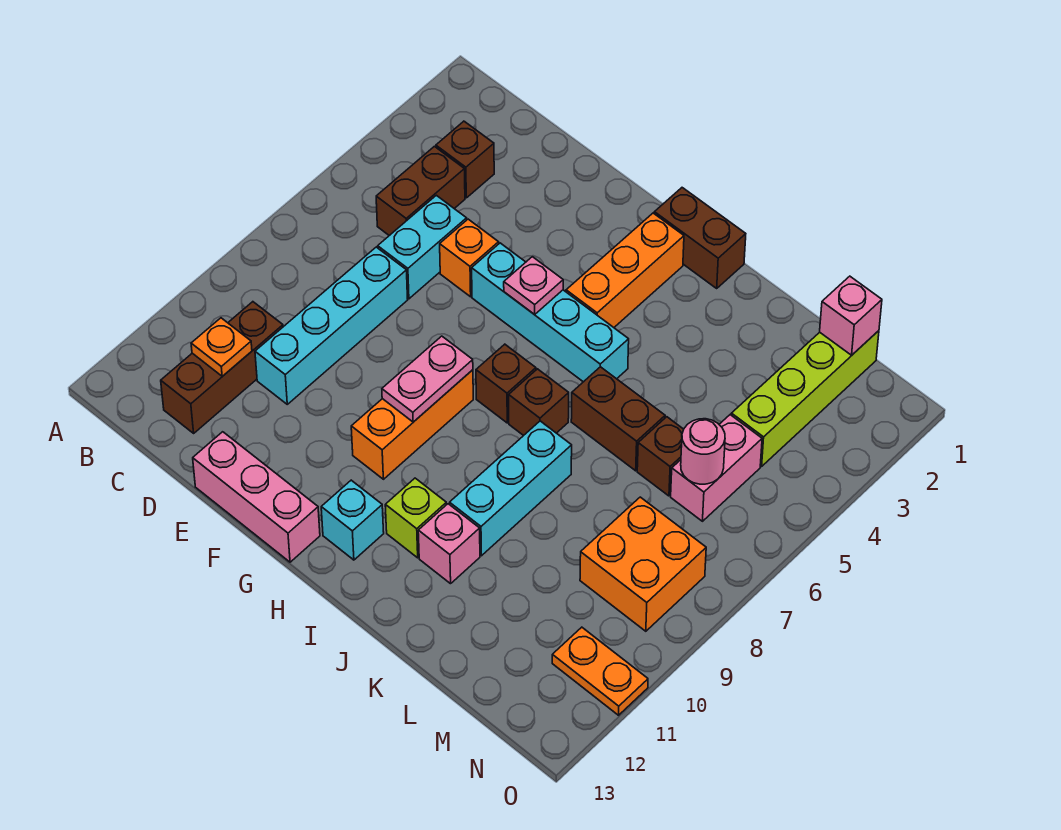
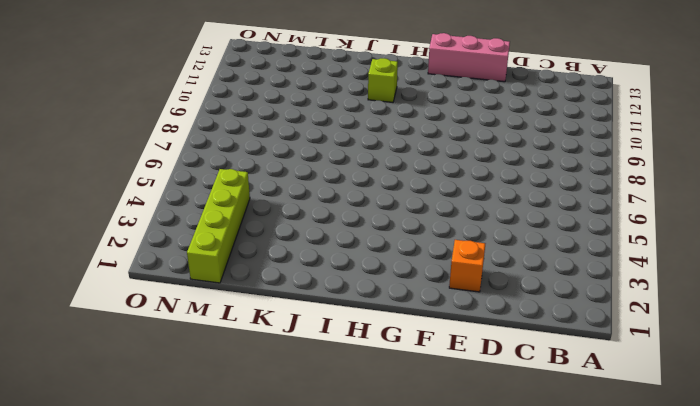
orange brick E2 level 1 -> orange brick E5 level 1
none -> brown brick C3 level 1
none -> brown brick C4:C5 level 1
none -> brown brick C10:C12 level 1

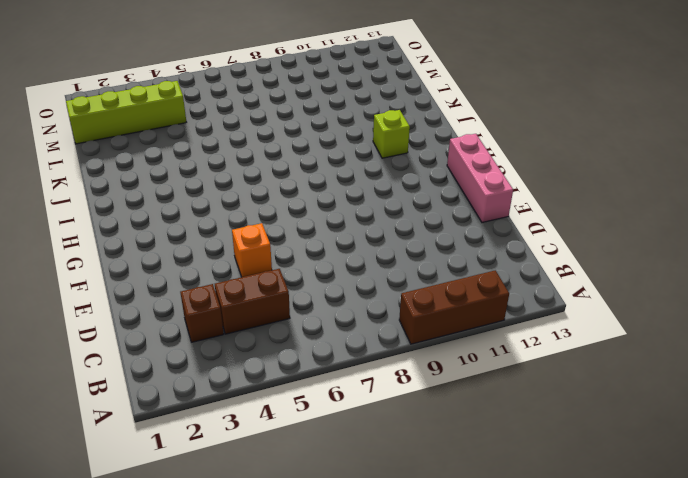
brown brick A9:A11 level 1 -> brown brick C10:C12 level 1
none -> cyan brick D5:D6 level 1
none -> cyan brick D7:D10 level 1
none -> cyan brick F5:I5 level 1

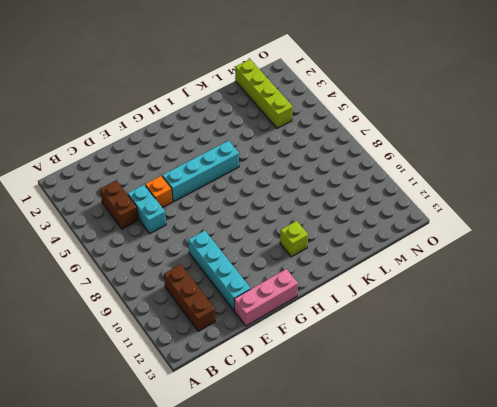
cyan brick E9:E12 level 1 -> cyan brick D7:D10 level 1
none -> brown brick C3 level 1
none -> orange brick G8:G10 level 1
none -> brown brick H1:I1 level 1

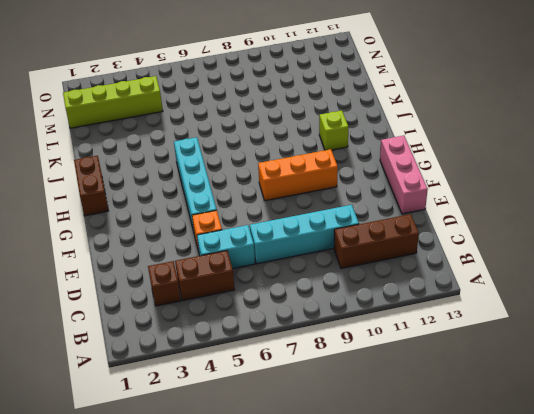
none -> orange brick H2:H4 level 1
none -> brown brick H7 level 1
none -> cyan brick H12 level 1

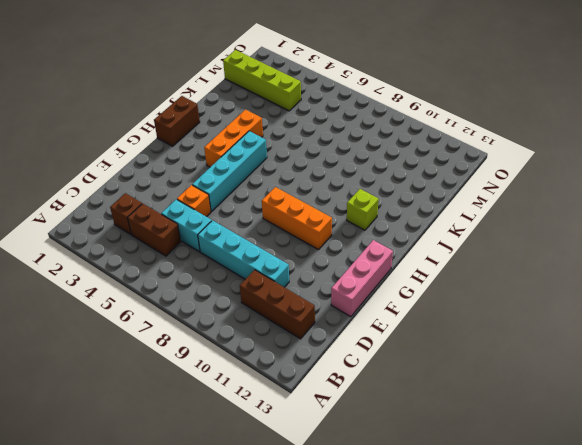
orange brick H4:J4 level 1 -> orange brick H2:H4 level 1
none -> brown brick H7 level 1
none -> cyan brick H12 level 1
none -> brown brick I7 level 1

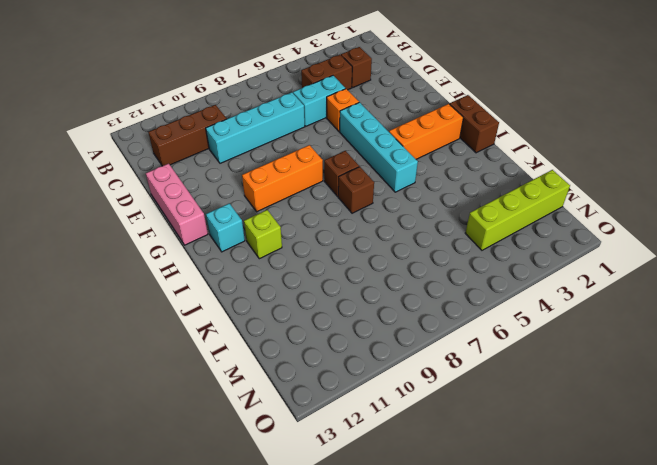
none -> brown brick J6:K6 level 1
none -> cyan brick J8:J10 level 1
none -> pink brick J11 level 1

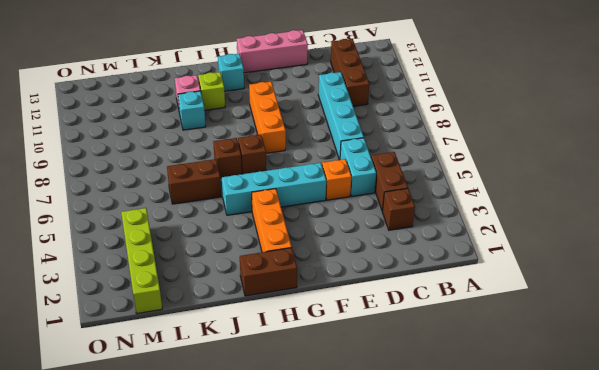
cyan brick J10 level 1 -> cyan brick J8:J10 level 1
none -> brown brick L6 level 1
none -> pink brick M5:M6 level 1
none -> orange brick M8:N9 level 1

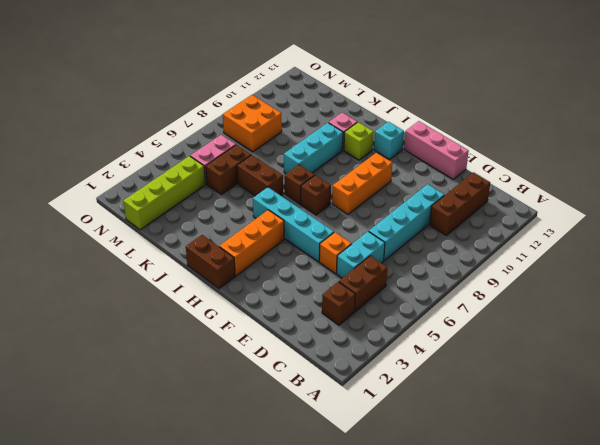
brown brick L5:L6 level 1 -> brown brick L6 level 1
none -> orange plate N11:O11 level 1
none -> orange plate C11 level 2
none -> pink plate G5 level 2

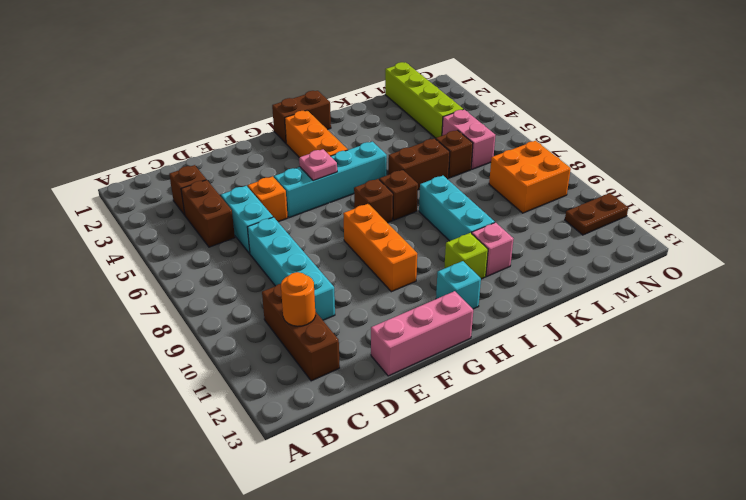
orange round brick C11 level 2 -> orange plate C11 level 2
brown plate N11:O11 level 1 -> orange plate N11:O11 level 1
none -> pink plate G8:G9 level 2
none -> pink brick M1 level 2
none -> pink round brick M6 level 2

